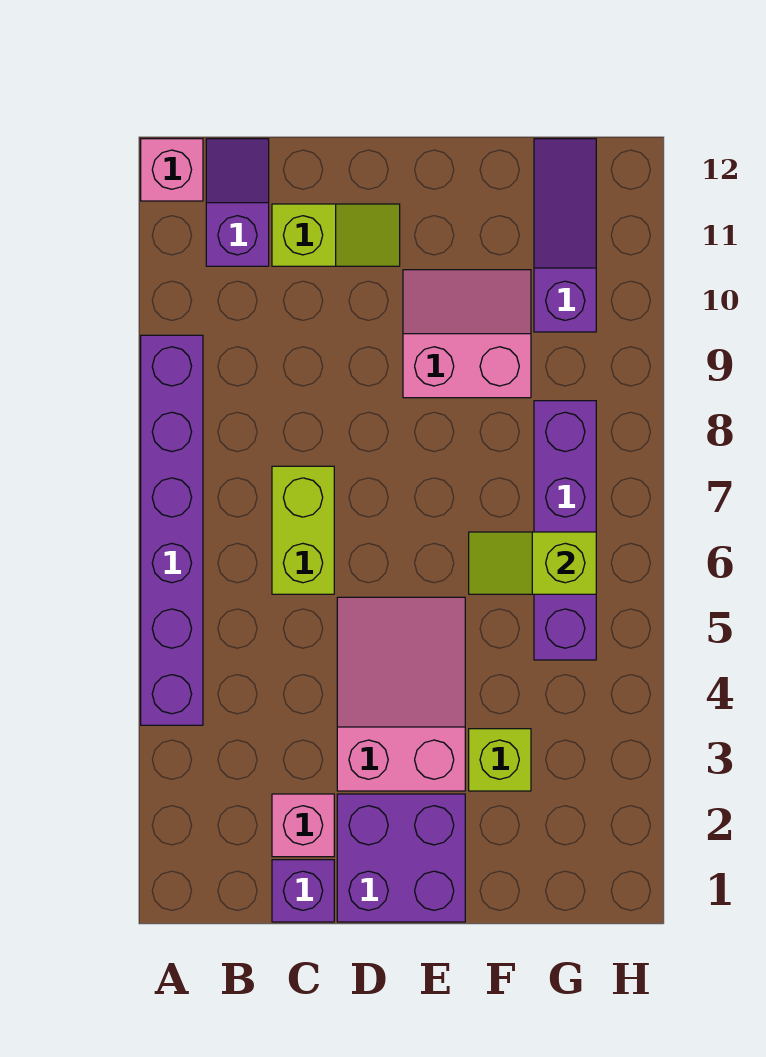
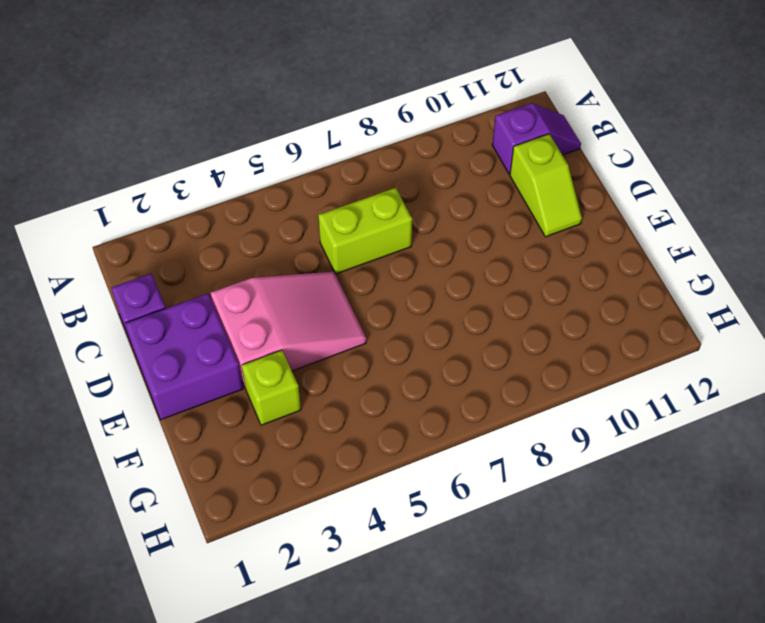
none -> purple brick A4:A9 level 1
none -> pink brick A12 level 1
none -> pink brick C2 level 1

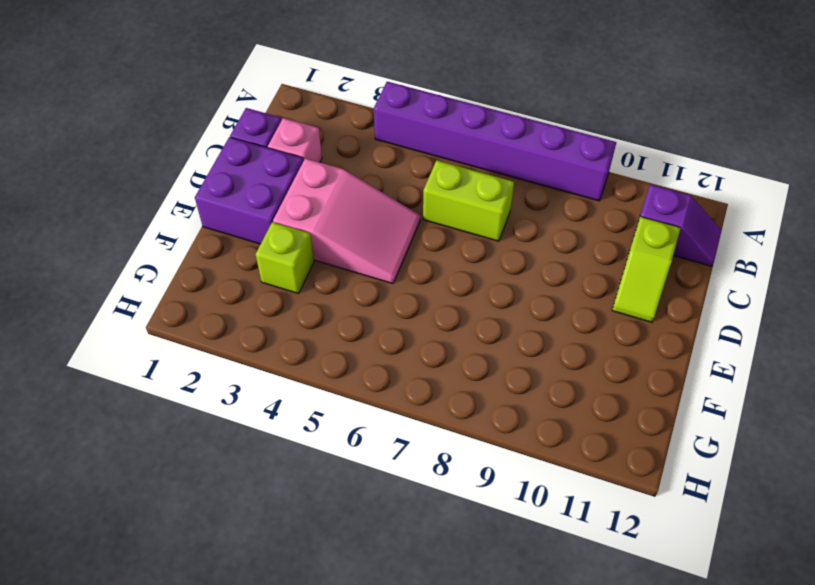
none -> pink brick A12 level 1
none -> pink slope E9:F10 level 1 top 9
none -> purple brick G5:G8 level 1

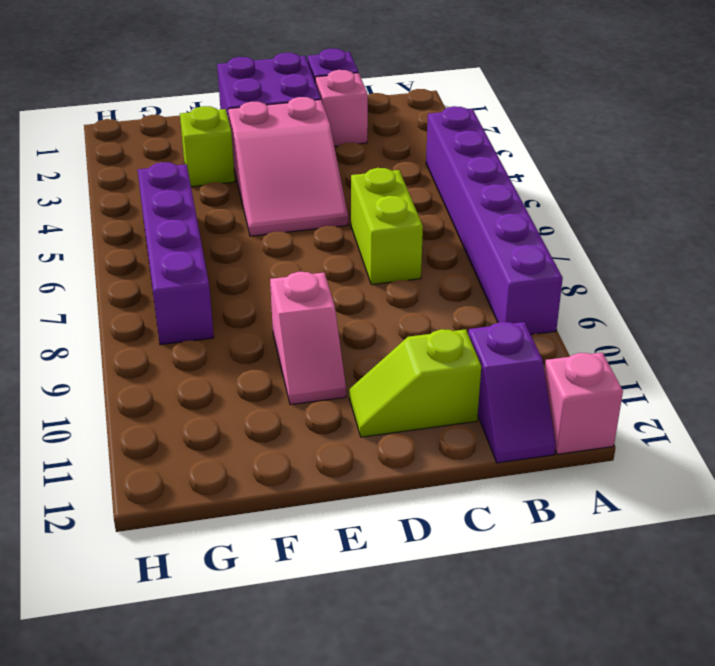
pink slope E9:E10 level 1 top 9 -> pink slope E9:F10 level 1 top 9
none -> purple slope G10:G12 level 1 top 10
none -> lime slope F6:G6 level 2 top G

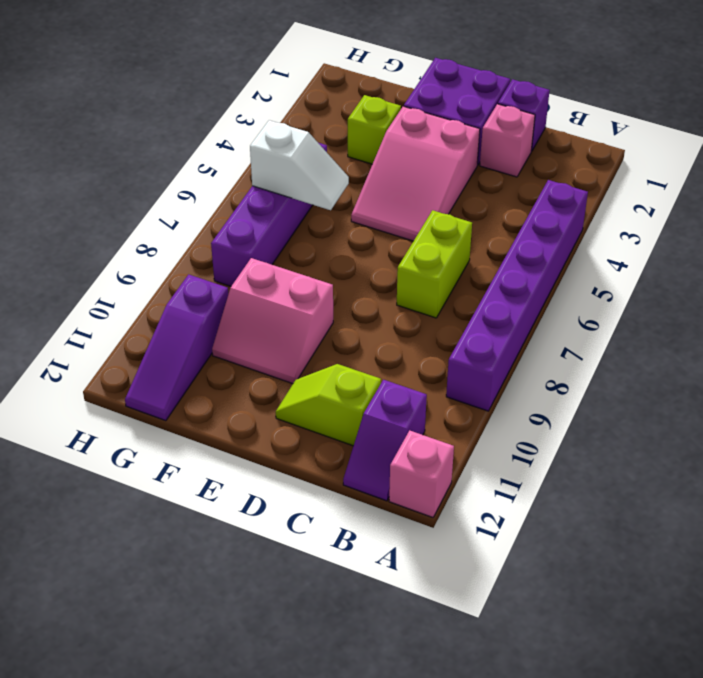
white slope F6:G6 level 2 top G -> lime slope F6:G6 level 2 top G

